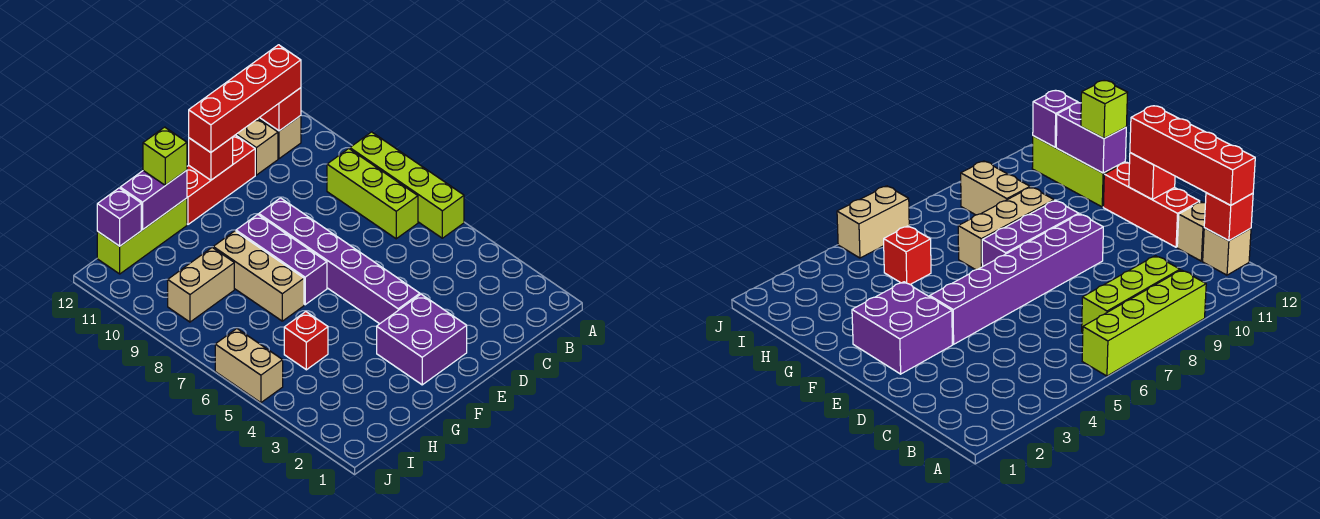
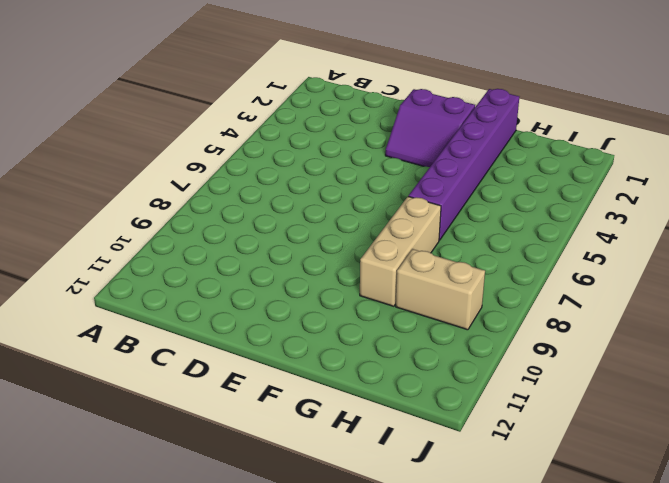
purple slope E2:F3 level 1 top 2 -> purple brick E2:F3 level 1
purple brick G1:G6 level 1 -> purple brick E4:E9 level 1
none -> lime brick A6:A9 level 1
none -> lime brick B7:B9 level 1
none -> tan brick B12 level 1

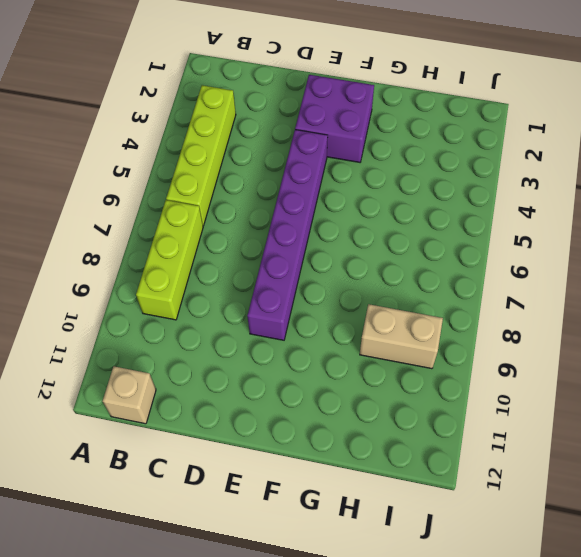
lime brick B3:B6 level 1 -> lime brick A6:A9 level 1
none -> tan brick C12 level 1
none -> red brick D12:F12 level 1
none -> purple brick F7:F9 level 1

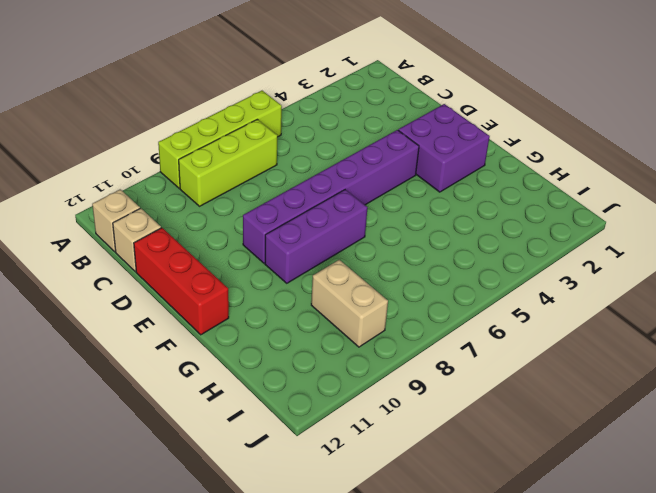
none -> tan brick G7:G9 level 1
none -> lime brick G12:I12 level 1
none -> red brick H5 level 1

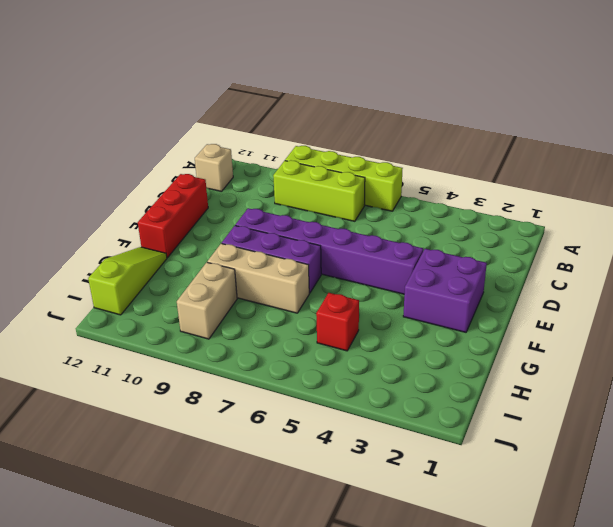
lime slope G12:I12 level 1 top I -> lime brick G12:I12 level 1
none -> tan brick C12 level 1
none -> tan brick J5:J6 level 1
none -> red brick B12 level 2

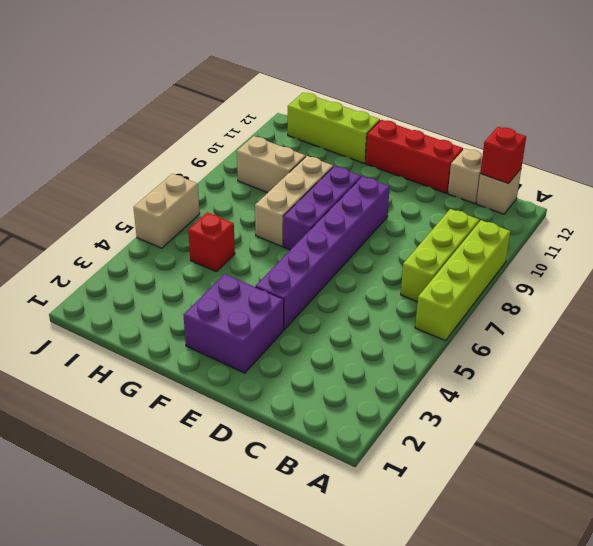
none -> red brick E12 level 2
none -> purple brick G12:H12 level 2
none -> purple brick I12 level 2

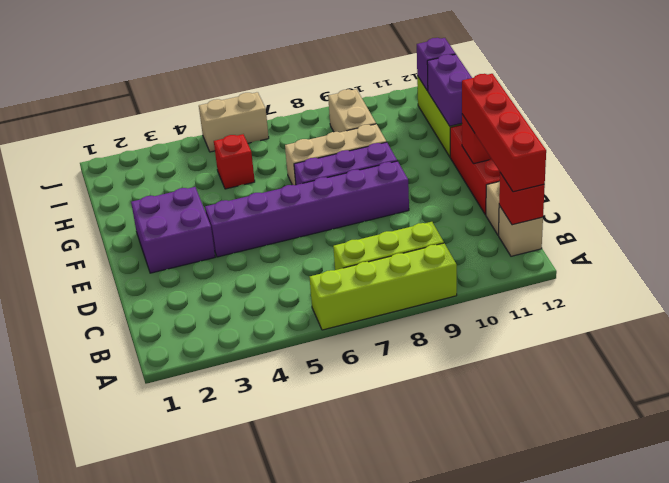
none -> lime brick G12 level 3

